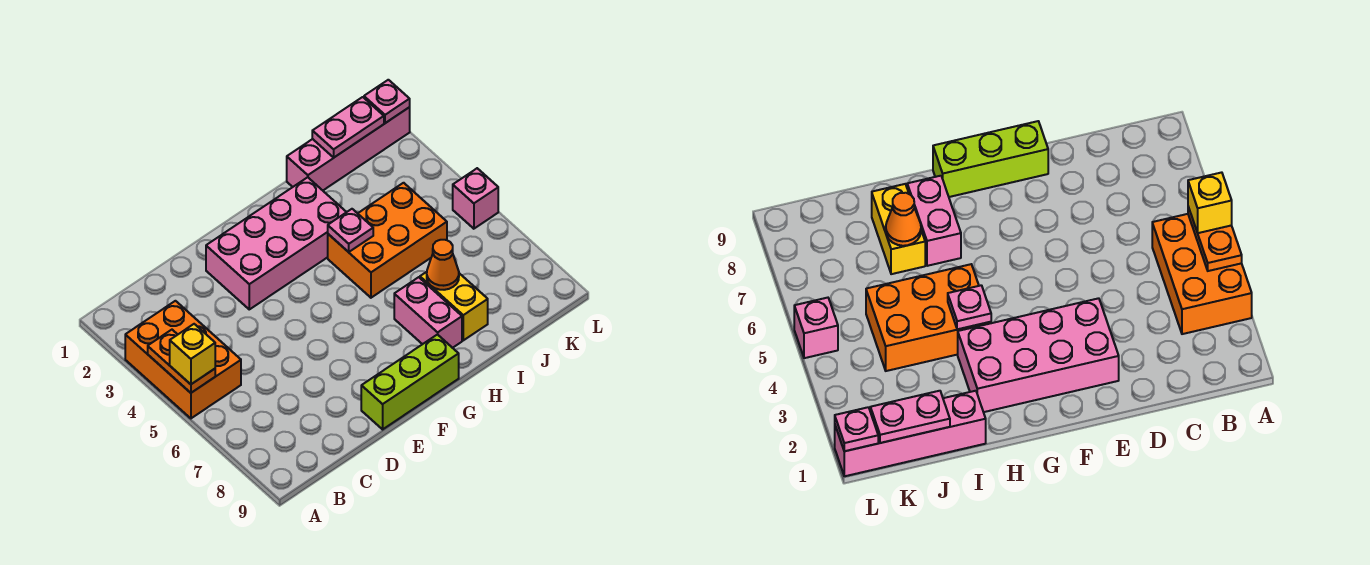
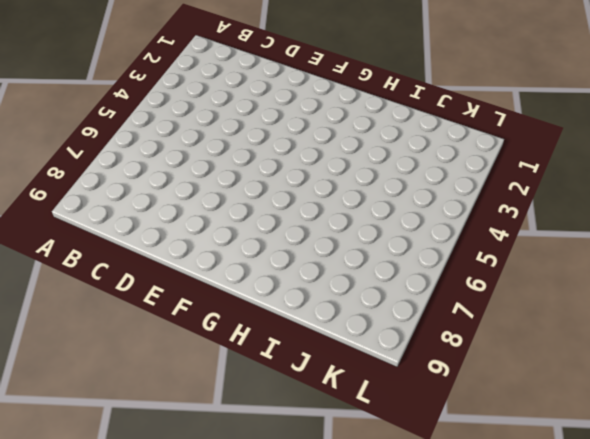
none -> orange brick A3:B5 level 1
none -> pink brick E2:H3 level 1
none -> lime brick E9:G9 level 1

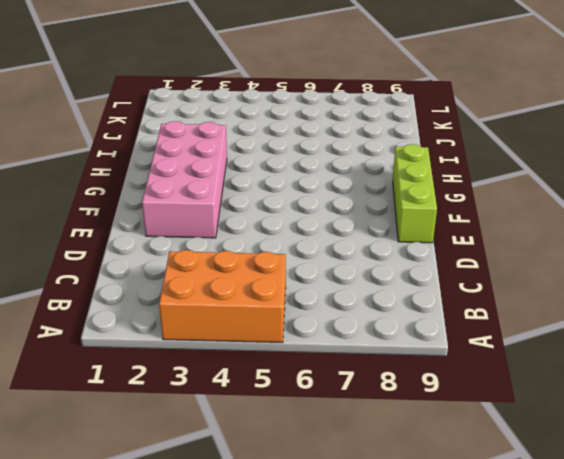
none -> orange brick H4:J5 level 1
none -> pink brick H7:H8 level 1
none -> pink brick I1:L1 level 1

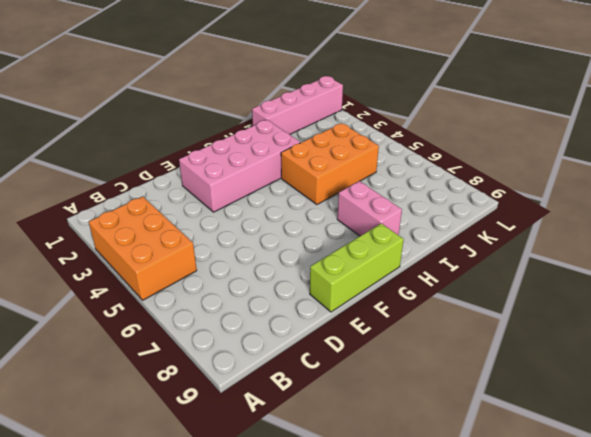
none -> yellow brick I7:I8 level 1
none -> pink brick L5 level 1
none -> orange plate A4:A5 level 2

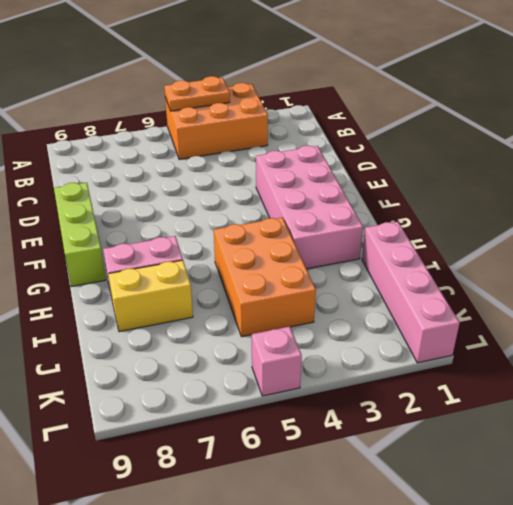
none -> pink plate H4 level 2
none -> orange cone I7 level 2
none -> pink plate J1:K1 level 2

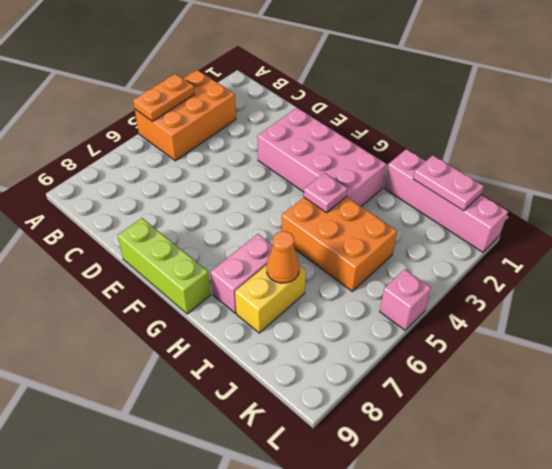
none -> pink plate L1 level 2
none -> yellow brick A5 level 3

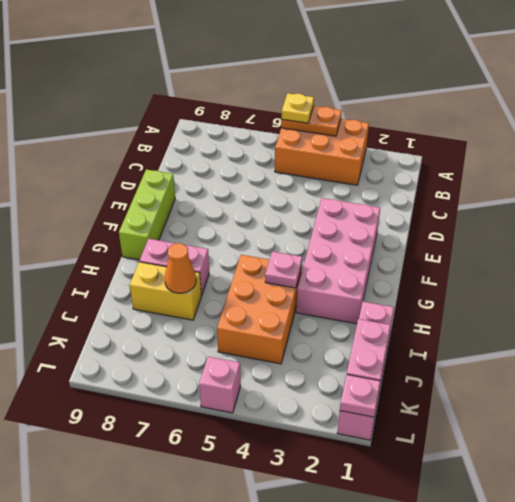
yellow plate A5 level 3 -> yellow brick A5 level 3

